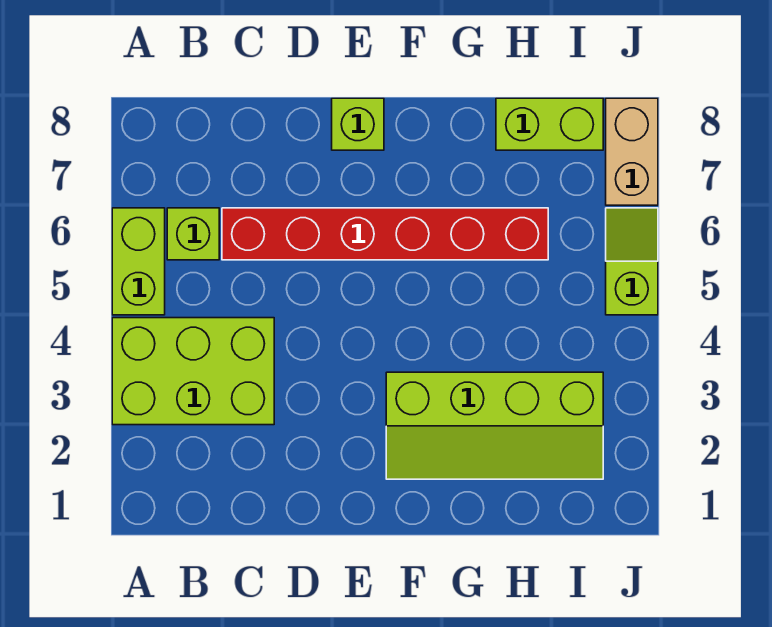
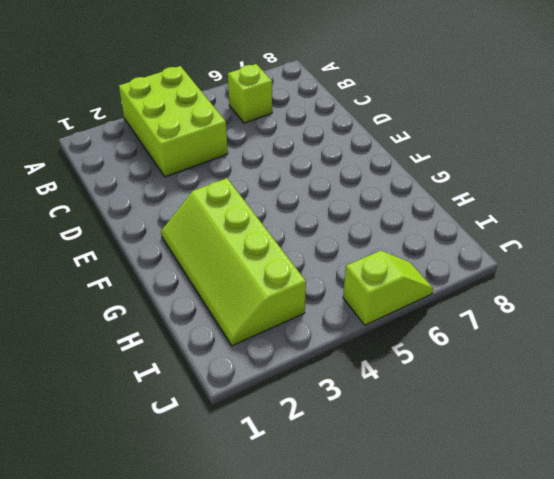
none -> lime brick A5:A6 level 1
none -> red brick C6:H6 level 1

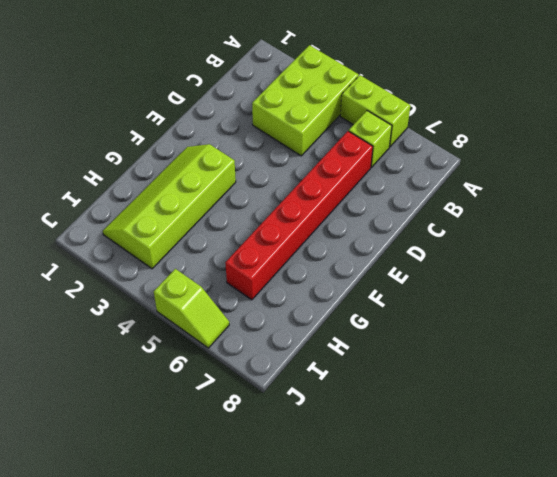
none -> lime brick E8 level 1
none -> lime brick H8:I8 level 1

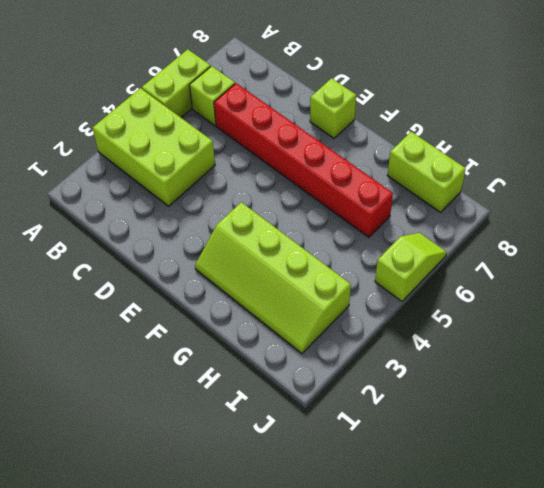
none -> tan brick J7:J8 level 1

